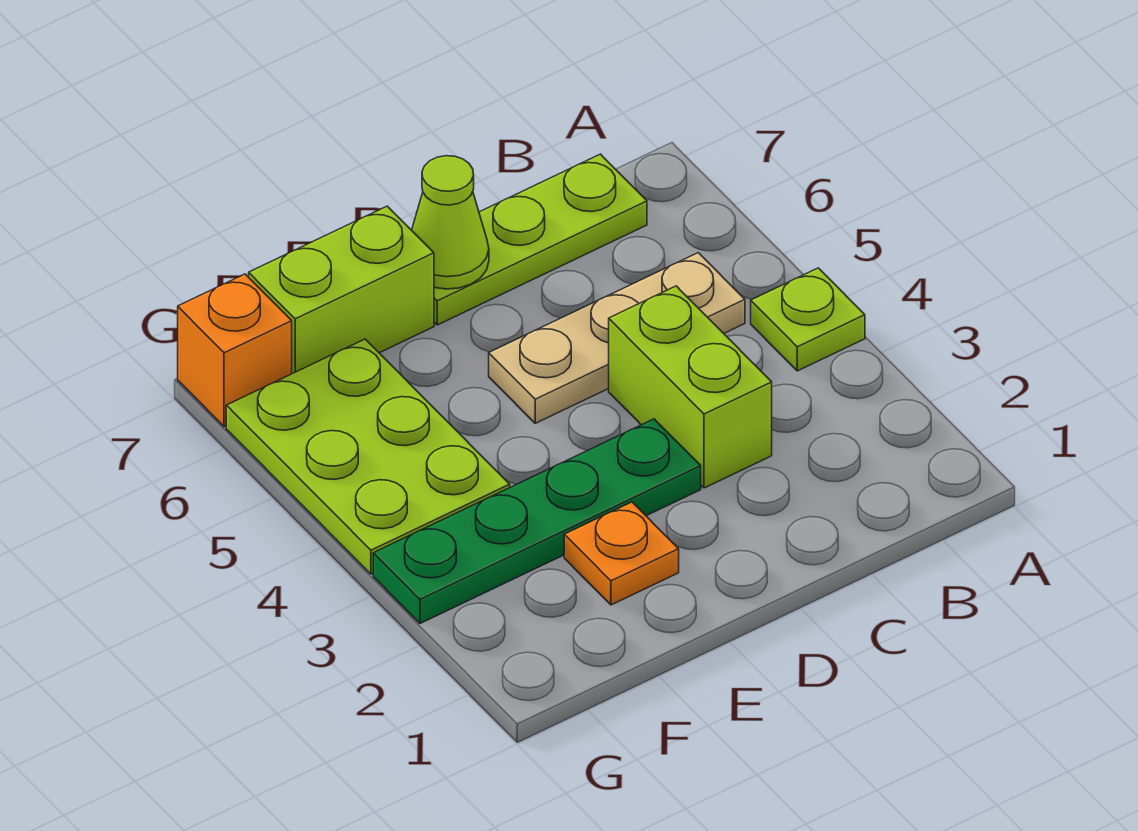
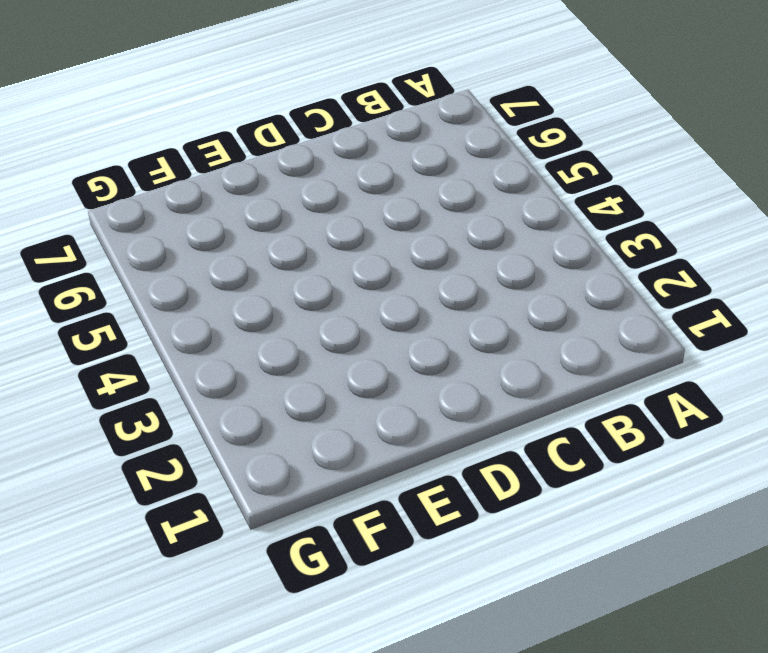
none -> lime plate A4 level 1
none -> tan plate B5:D5 level 1

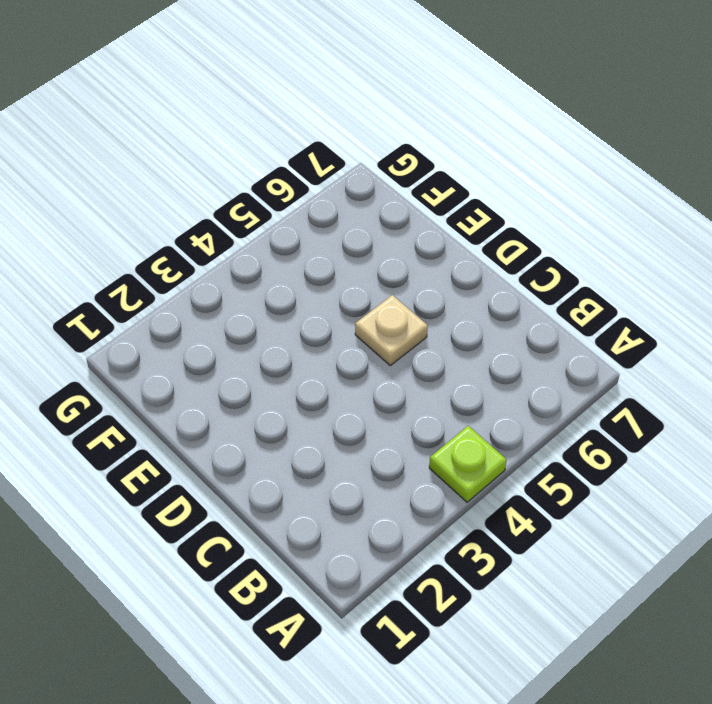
tan plate D5 level 1 -> tan plate B5:D5 level 1
none -> lime plate B7:D7 level 1
none -> lime brick C3:C4 level 1

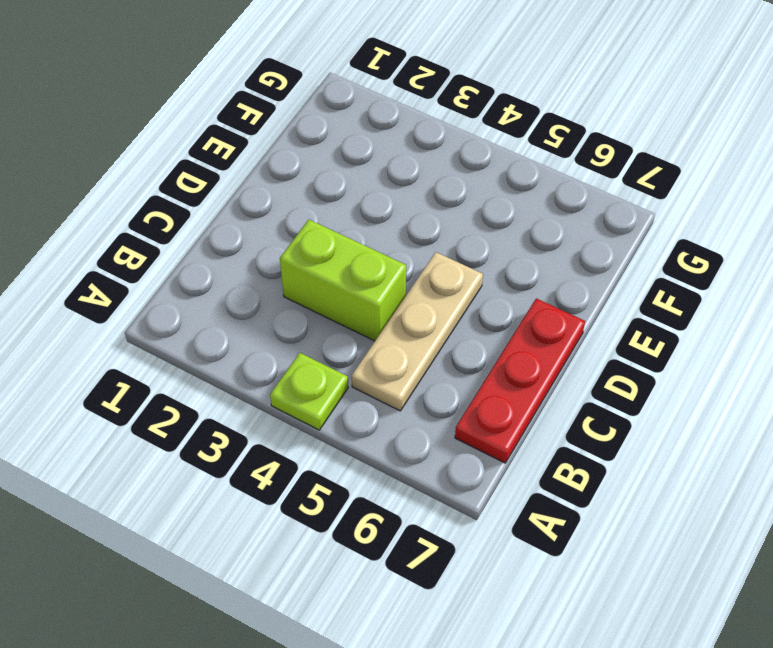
red plate B7:D7 level 1 -> lime plate B7:D7 level 1
none -> green plate D3:G3 level 1
none -> orange plate E2 level 1

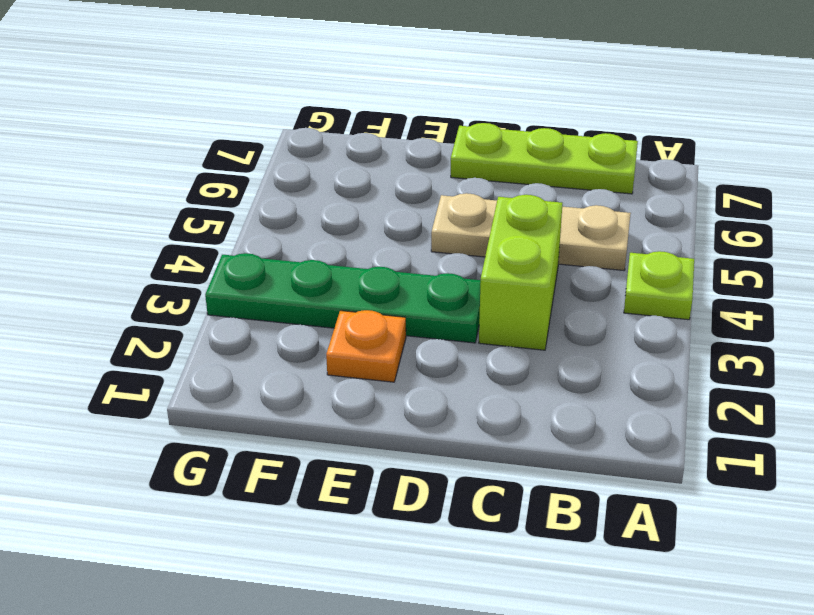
none -> lime brick E7:F7 level 1
none -> lime plate F4:G6 level 1

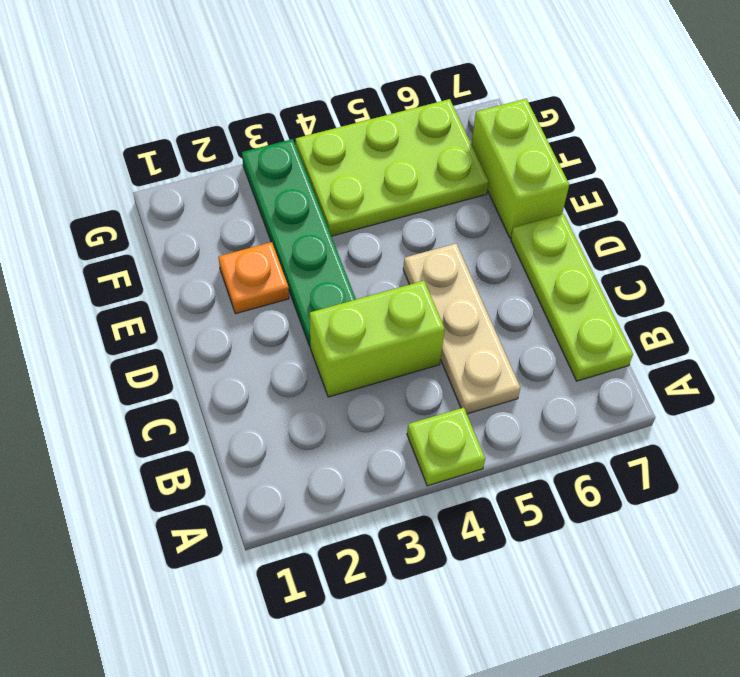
none -> orange brick G7 level 1
none -> lime cone D7 level 2

